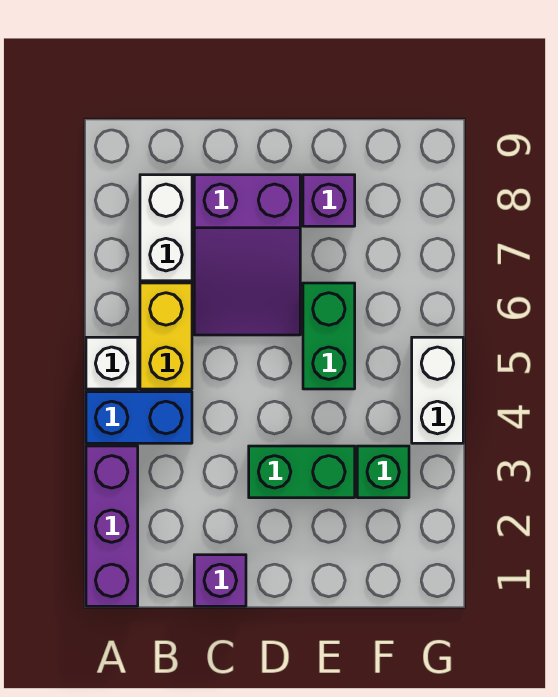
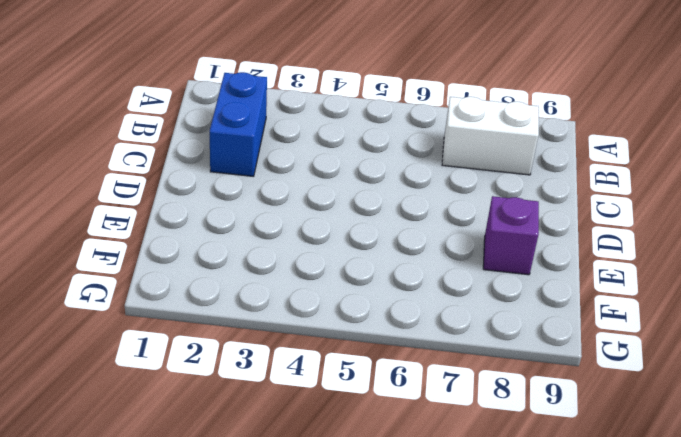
blue brick B2:C2 level 1 -> blue brick A4:B4 level 1
none -> purple brick A1:A3 level 1
none -> white brick A5 level 1
none -> yellow brick B5:B6 level 1

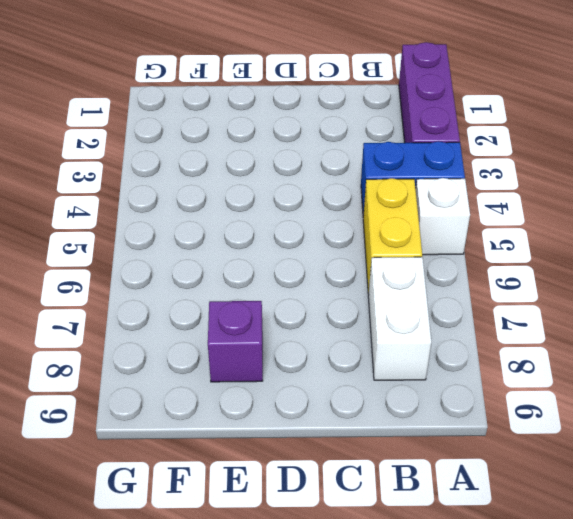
none -> purple brick C1 level 1
none -> purple slope C6:D8 level 1 top 8
none -> green brick D3:E3 level 1

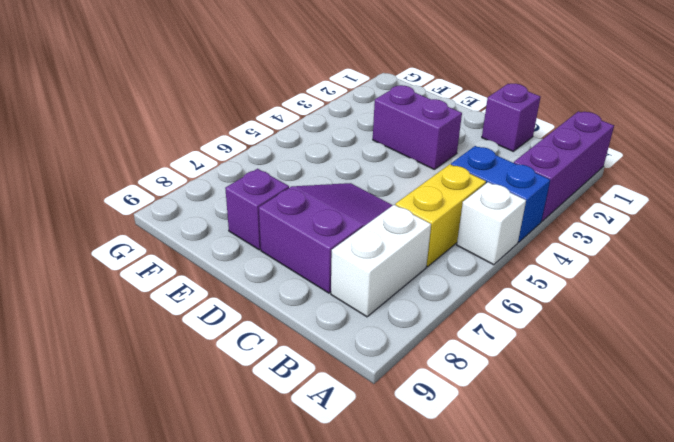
purple brick D3:E3 level 1 -> green brick D3:E3 level 1
none -> green brick E5:E6 level 1
none -> green brick F3 level 1
none -> white brick G4:G5 level 1

